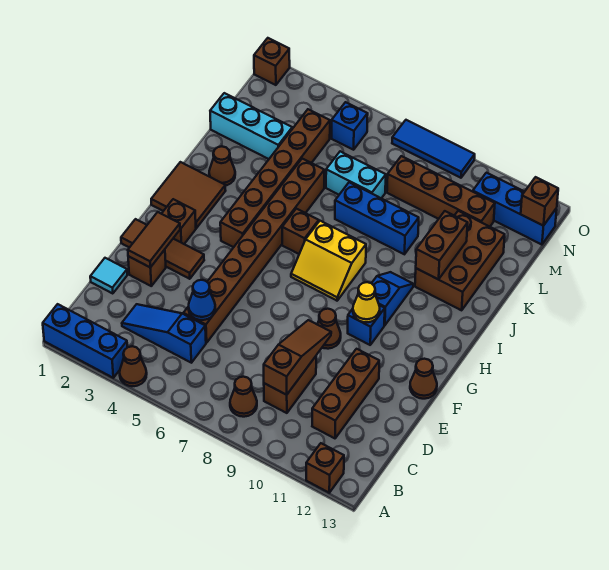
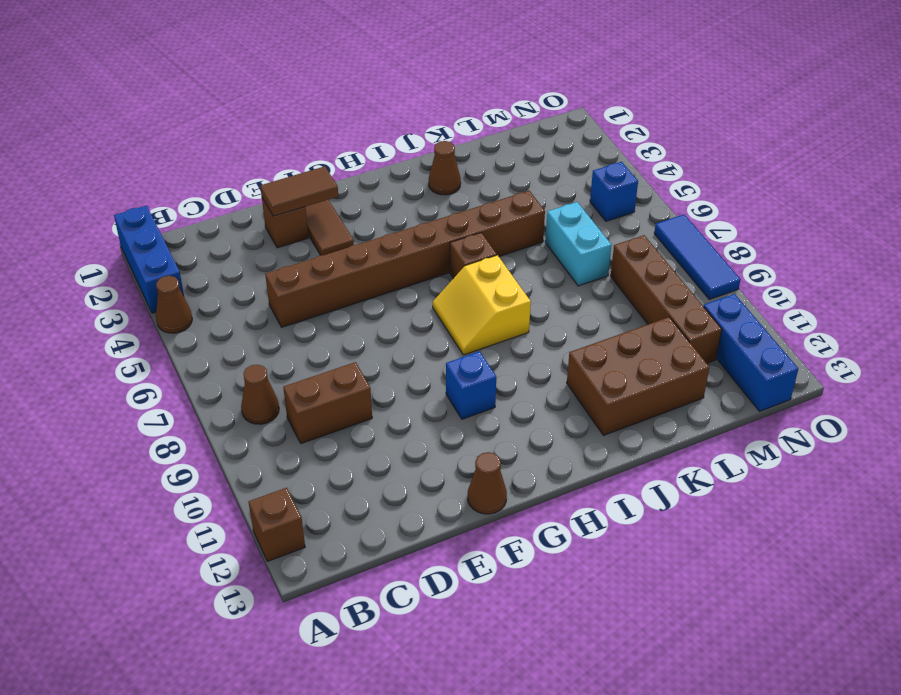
none -> blue slope C3:C5 level 1 top 5
none -> brown brick C11:E11 level 1
none -> cyan tile D1 level 1
none -> brown cone F9 level 1

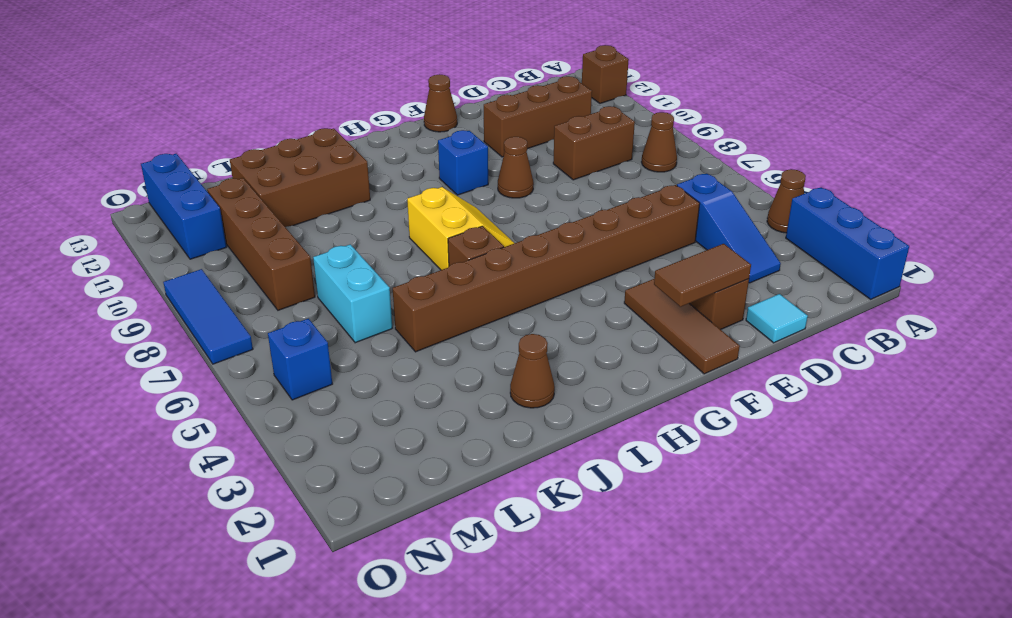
none -> brown brick G2 level 1
none -> brown tile H1:I2 level 1
none -> brown brick H4:M4 level 1
none -> blue slope H10:I10 level 1 top H

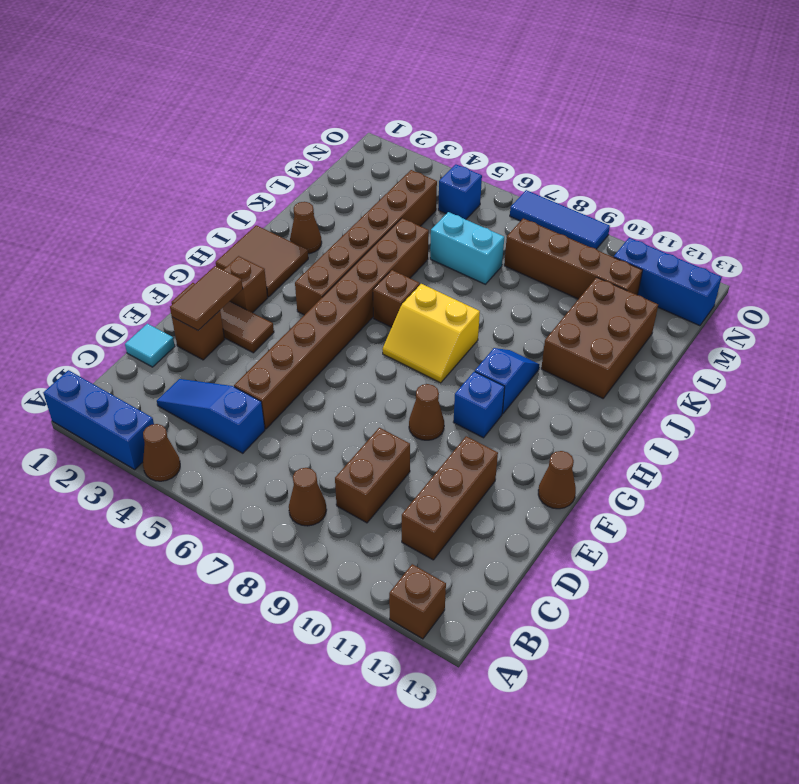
none -> blue brick K7:K9 level 1
none -> cyan brick L1:L3 level 1
none -> brown brick O1 level 1
none -> brown slope C9:E9 level 2 top C

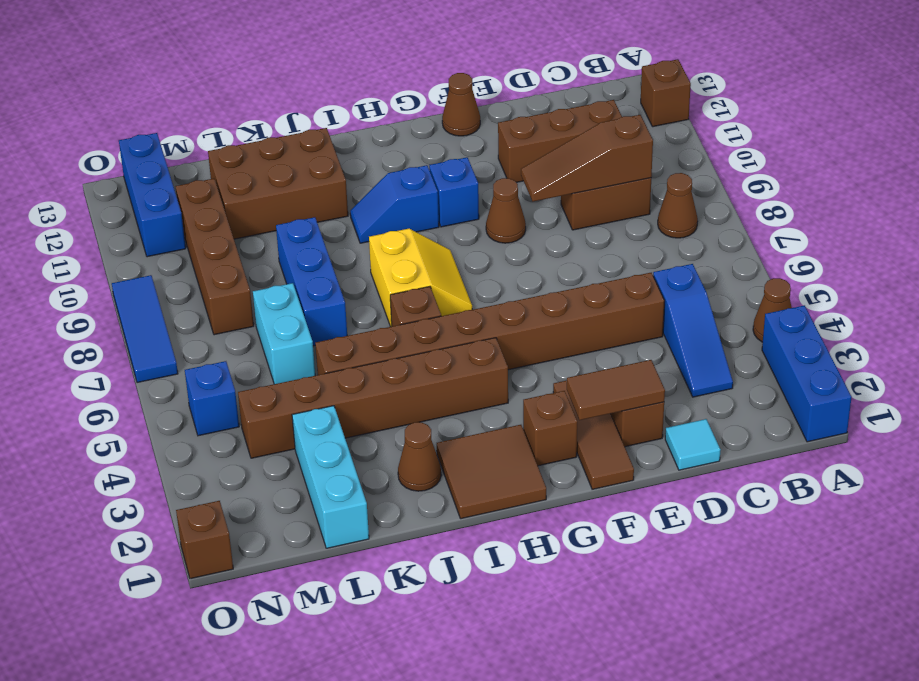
none -> blue cone D5 level 2
none -> yellow cone G10 level 2
none -> brown brick J11:K11 level 2
none -> brown brick N13 level 2

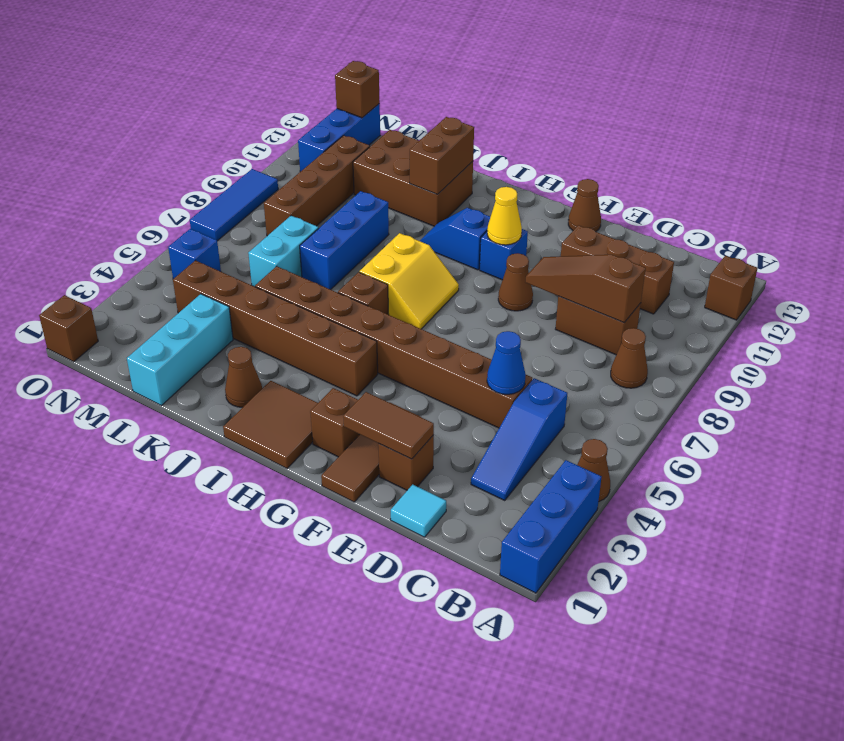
brown brick J11:J12 level 2 -> brown brick J11:K11 level 2

